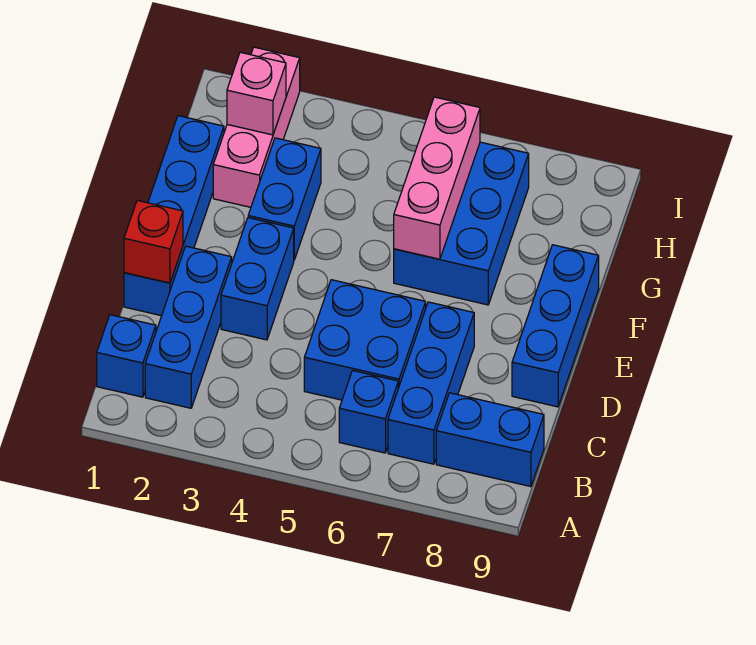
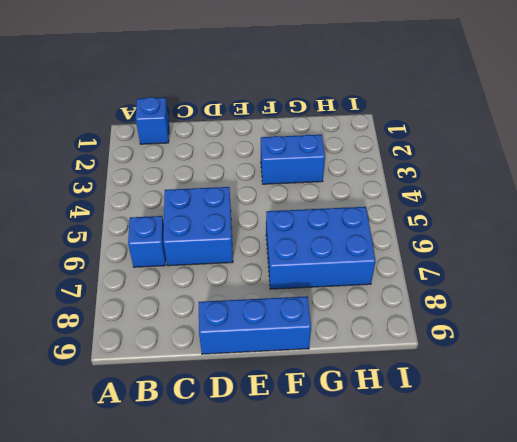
none -> blue brick B2:D2 level 1
none -> blue brick B7:D7 level 1
none -> blue brick B8:B9 level 1

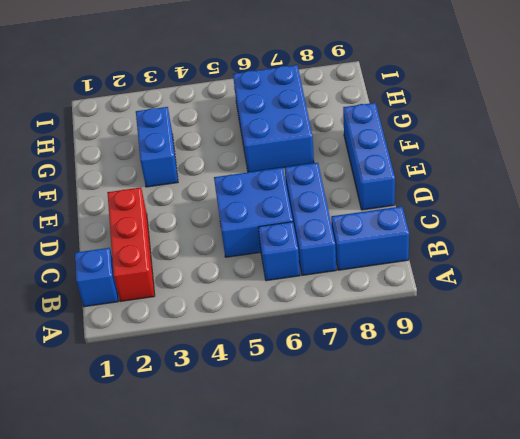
red brick B2:D2 level 1 -> blue brick B2:D2 level 1
none -> blue brick D1:G1 level 1
none -> blue brick D3:E3 level 1
none -> pink brick G2:I2 level 1

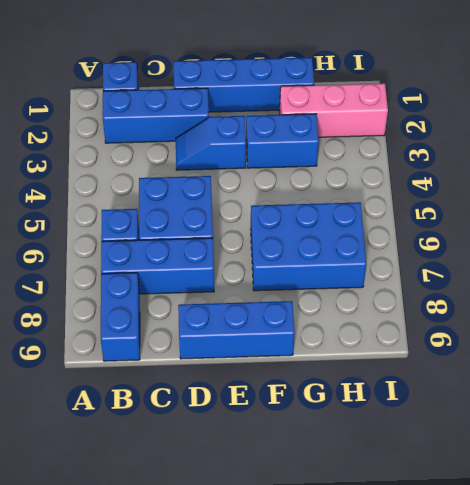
blue slope D3:E3 level 1 top E -> blue brick D3:E3 level 1
none -> red brick D1 level 2
none -> pink brick F6:H6 level 2
none -> pink brick H2 level 2

